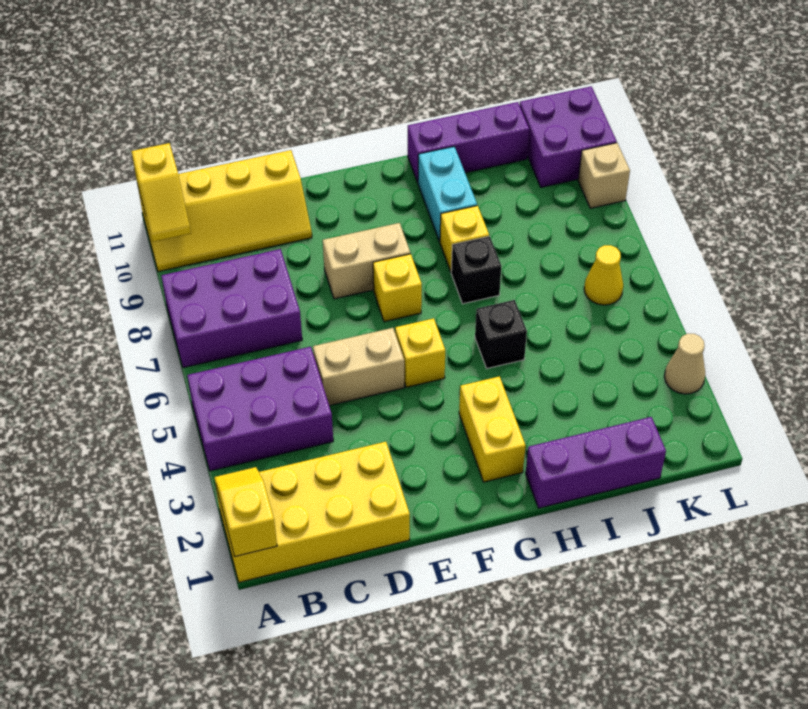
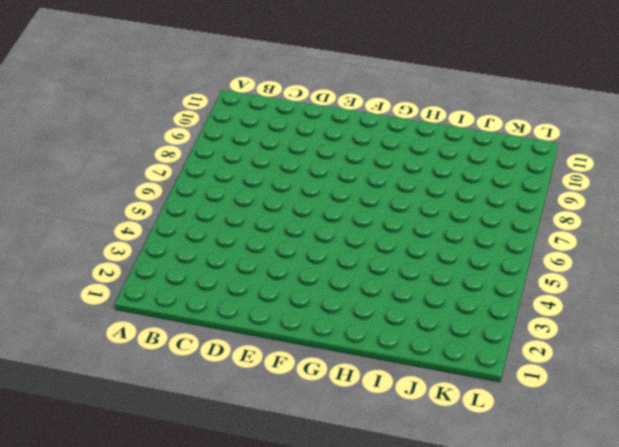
none -> yellow brick A1:D2 level 1
none -> purple brick A4:C5 level 1
none -> purple brick A7:C8 level 1

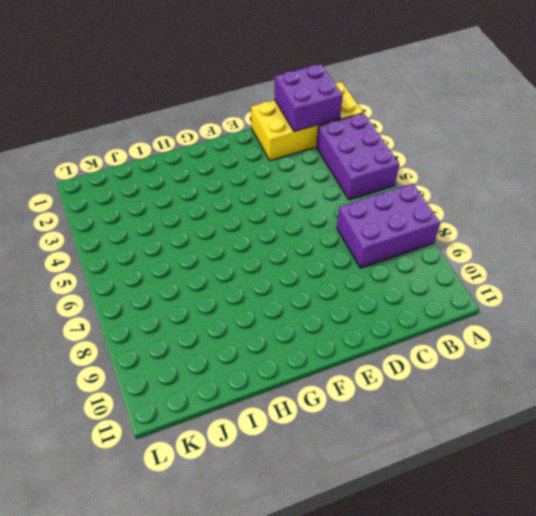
purple brick A3:B5 level 1 -> purple brick A4:C5 level 1
purple brick B1:C2 level 2 -> purple brick K10:L11 level 1
none -> yellow slope A10:D11 level 1 top 11
none -> tan brick D5:E5 level 1
none -> tan brick E8:F8 level 1

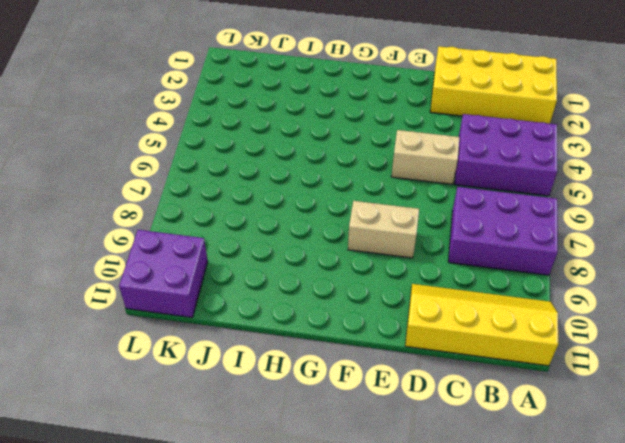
none -> yellow brick F5 level 1
none -> yellow brick F7 level 1
none -> yellow brick G2:G3 level 1

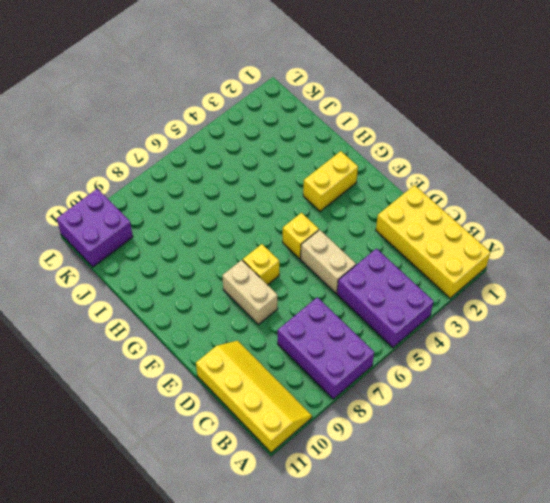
none -> purple brick H1:J1 level 1
none -> black brick H5 level 1
none -> black brick H7 level 1

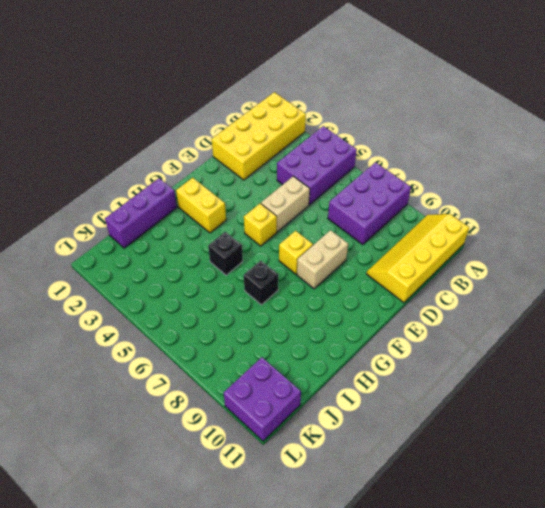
none -> yellow brick H8 level 1
none -> cyan brick H9:H10 level 1
none -> purple brick H11:J11 level 1

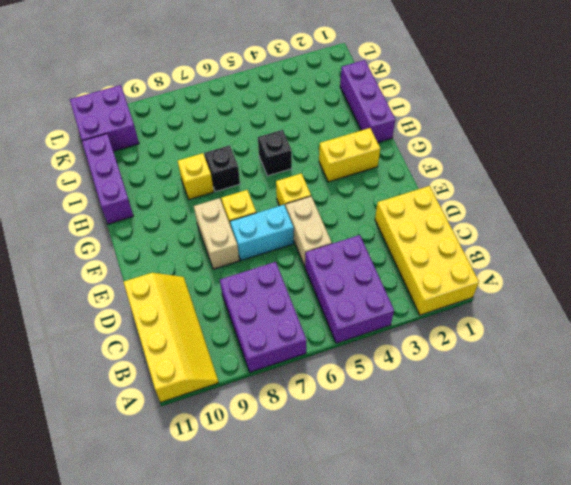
cyan brick E6:E7 level 1 -> cyan brick H9:H10 level 1
none -> yellow cone K6 level 1
none -> tan cone L3 level 1
none -> tan brick L9 level 1

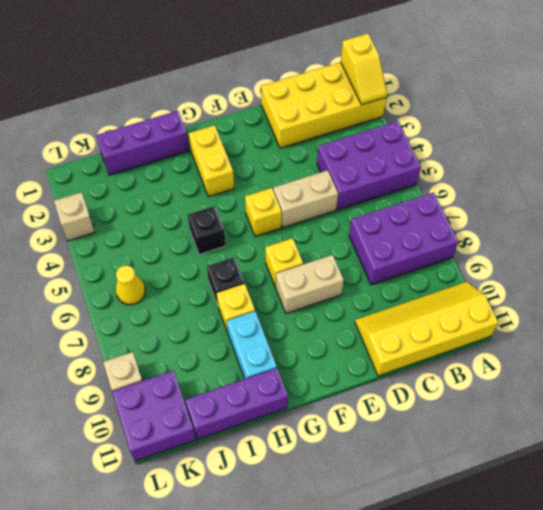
tan brick L3 level 1 -> tan cone L3 level 1
none -> yellow slope A10:A11 level 2 top 11

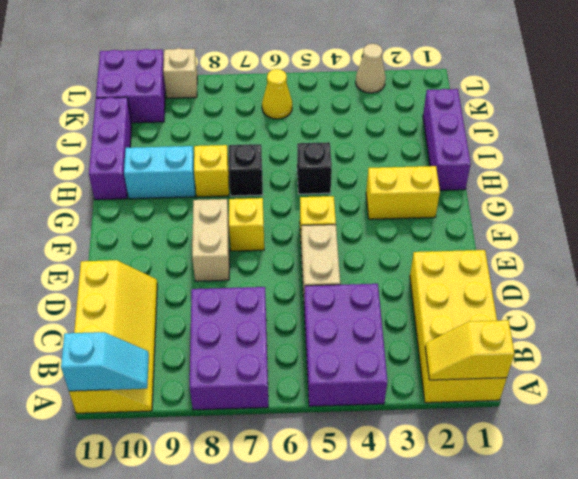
cyan slope A10:A11 level 2 top 11 -> yellow slope A10:A11 level 2 top 11

